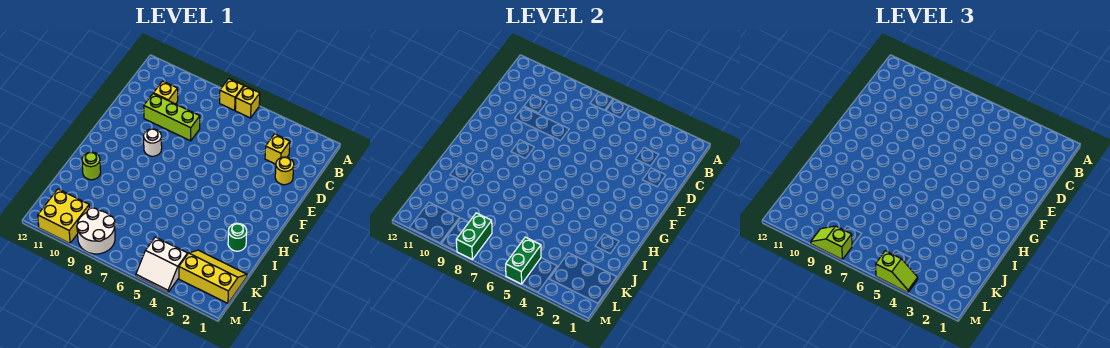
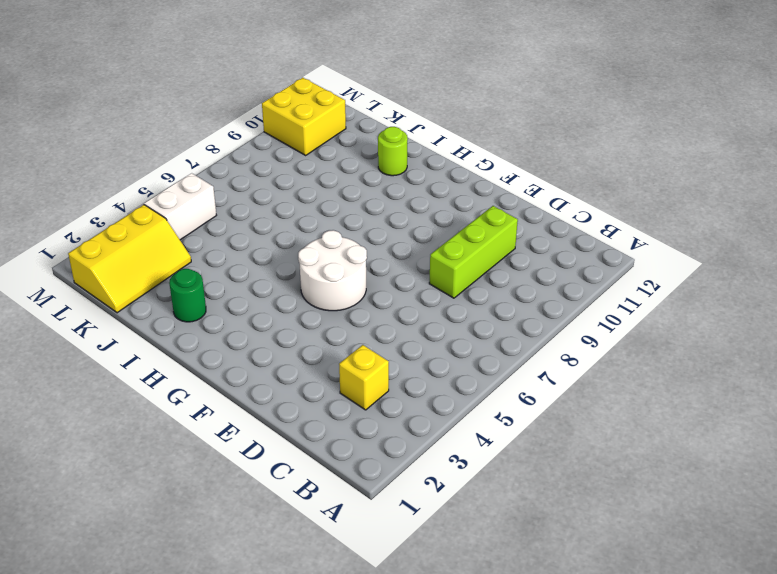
white round brick F5:G6 level 1 -> white round brick L8:M9 level 1
none -> yellow brick A6 level 1
none -> yellow brick A7 level 1
none -> yellow brick C10 level 1

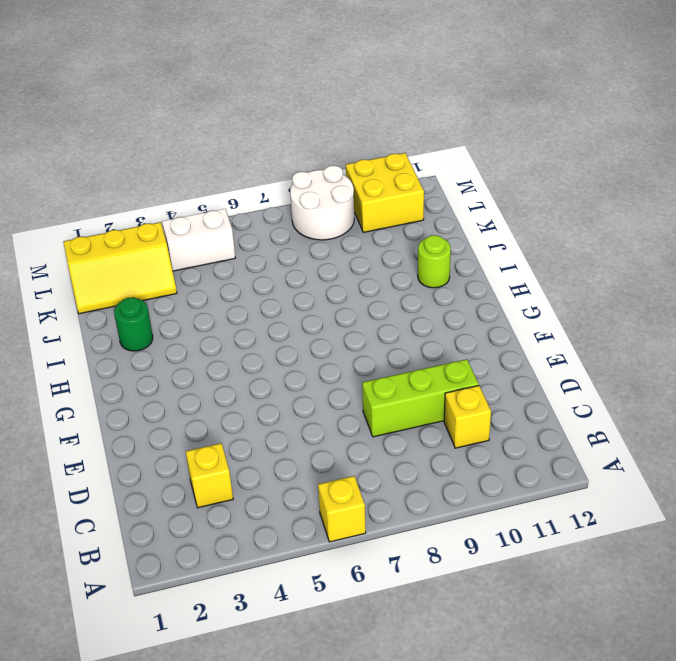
none -> yellow brick A7 level 1
none -> yellow round brick D2 level 1
none -> white round brick F9 level 1

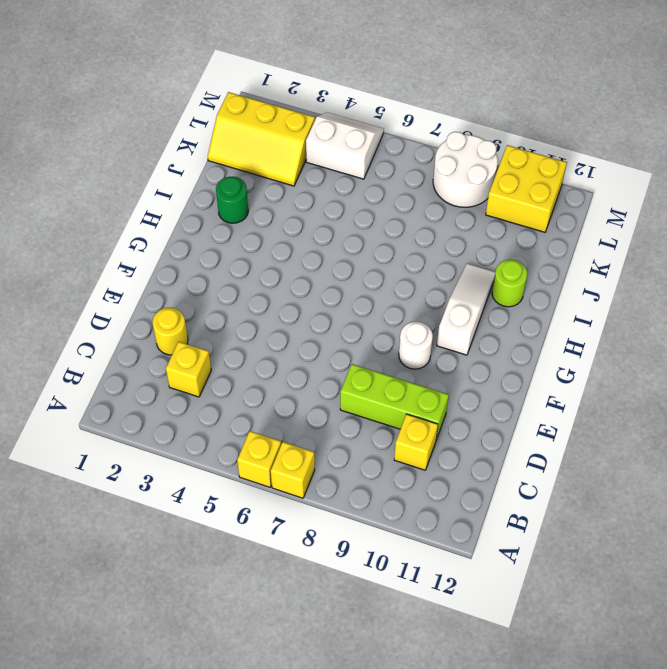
white slope G10:I10 level 1 top G -> none
none -> green brick L5:M5 level 2
none -> green brick L8:M8 level 2
none -> lime slope M4:M5 level 3 top 5

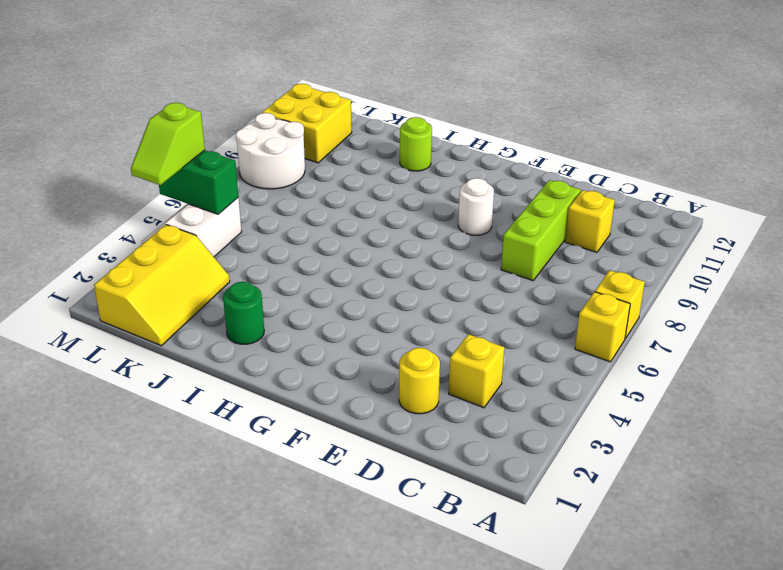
none -> green brick L8:M8 level 2
none -> lime slope M8:M9 level 3 top 8

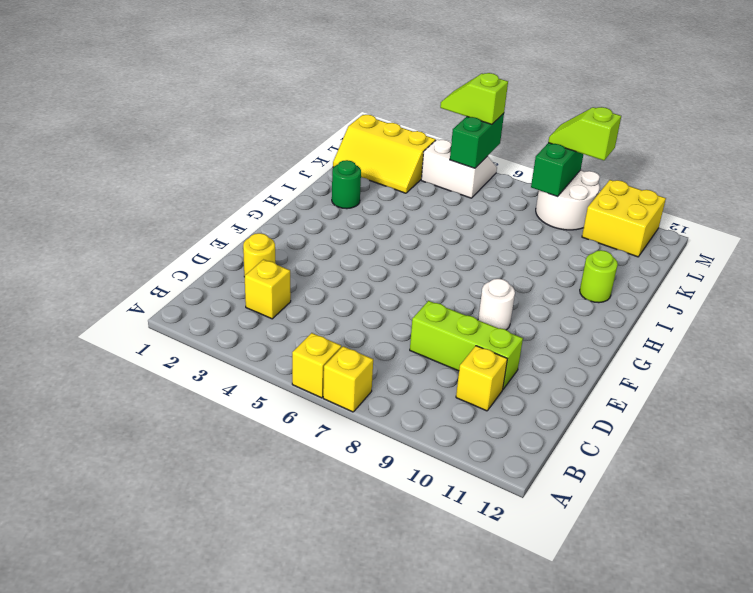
lime slope M8:M9 level 3 top 9 -> lime slope M8:M9 level 3 top 8

